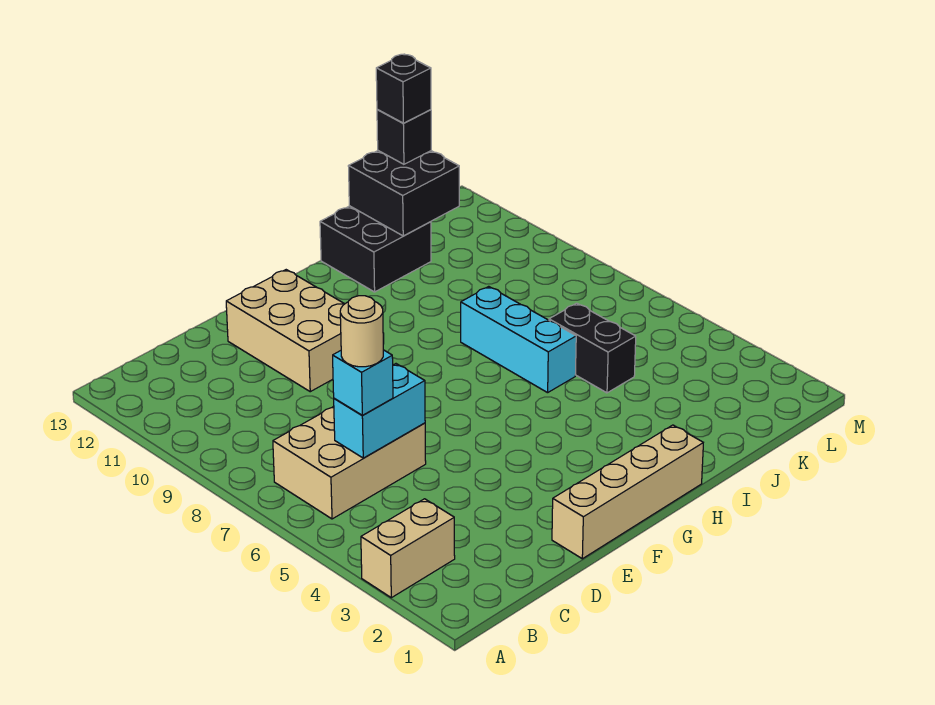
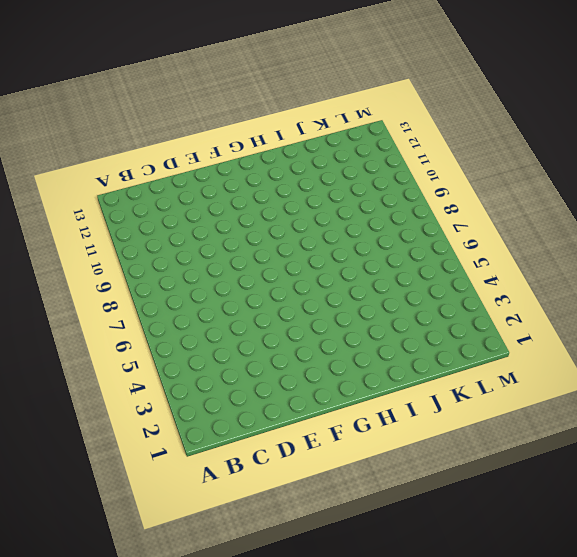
none -> tan brick A3:B3 level 1
none -> tan brick B6:D7 level 1
none -> tan brick E1:H1 level 1

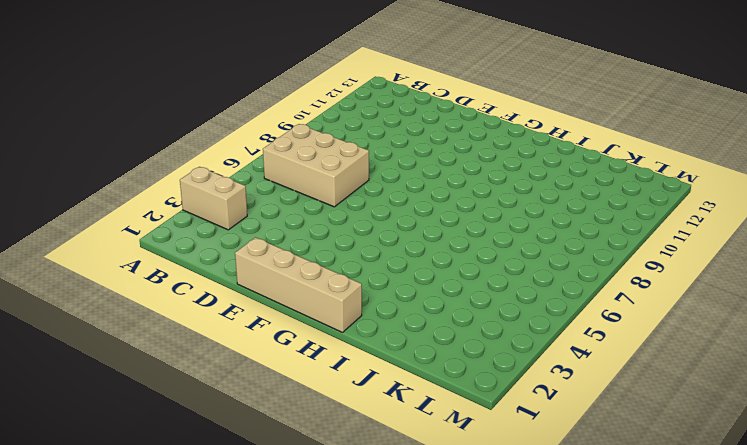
none -> tan brick E10:F12 level 1
none -> cyan brick I6:I8 level 1
none -> black brick I12:J13 level 1

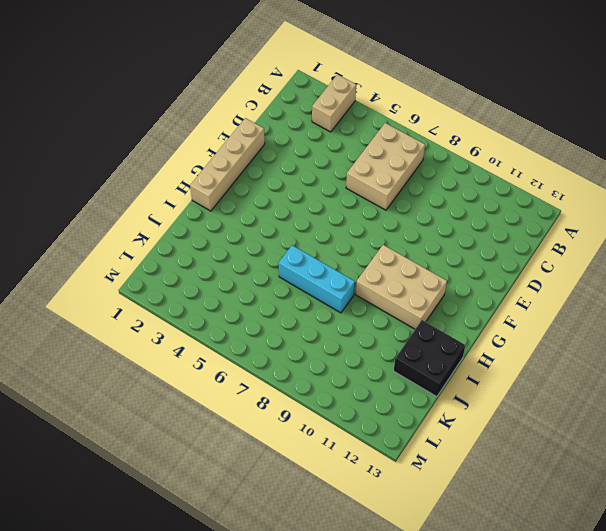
tan brick G9:H11 level 1 -> tan brick E10:F12 level 1
none -> black brick J5:J6 level 1
none -> cyan brick C6:D6 level 2
none -> black brick J12:K13 level 2

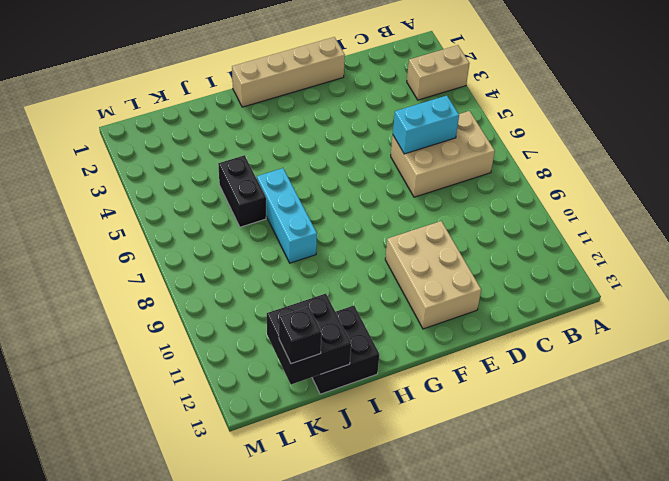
none -> cyan brick C6 level 3
none -> tan round brick C6 level 4
none -> black brick K13 level 4

